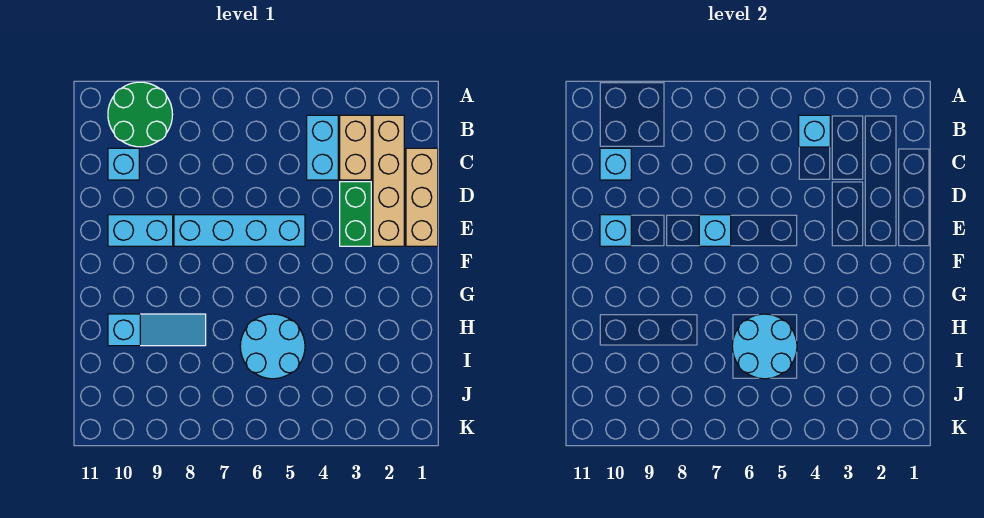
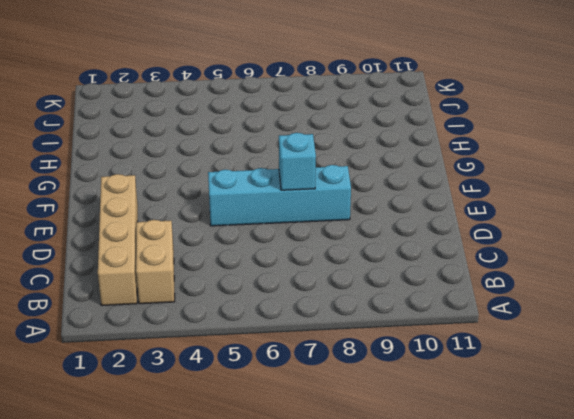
none -> green round brick A9:B10 level 1
none -> cyan brick B4:C4 level 1
none -> tan brick C1:E1 level 1

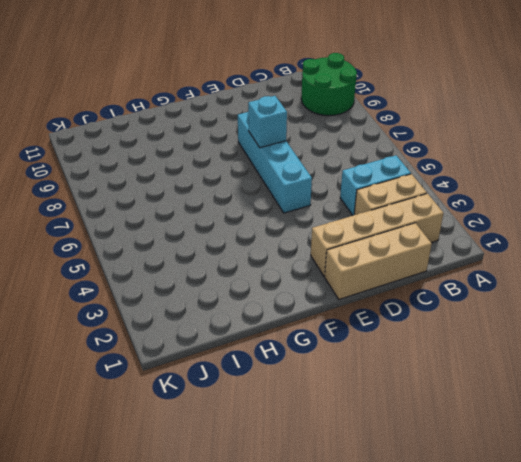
none -> cyan brick C10 level 1
none -> green brick D3:E3 level 1
none -> cyan brick E9:E10 level 1

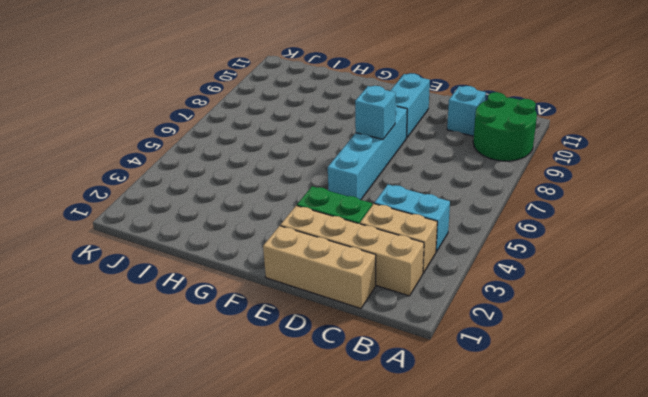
none -> cyan round brick H5:I6 level 1
none -> cyan slope H8:H10 level 1 top 10
none -> cyan brick B4 level 2

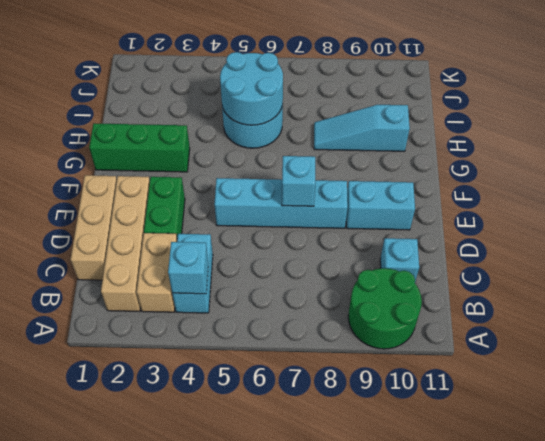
green brick G1:G3 level 1 -> none
none -> cyan brick C10 level 2
none -> cyan brick E10 level 2

